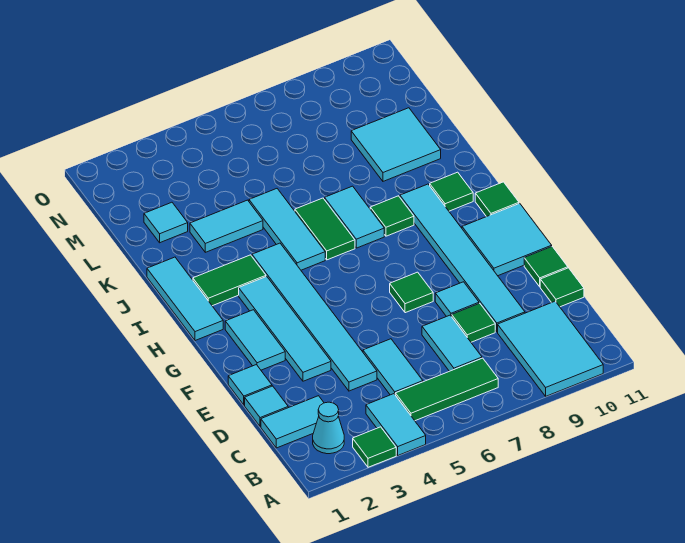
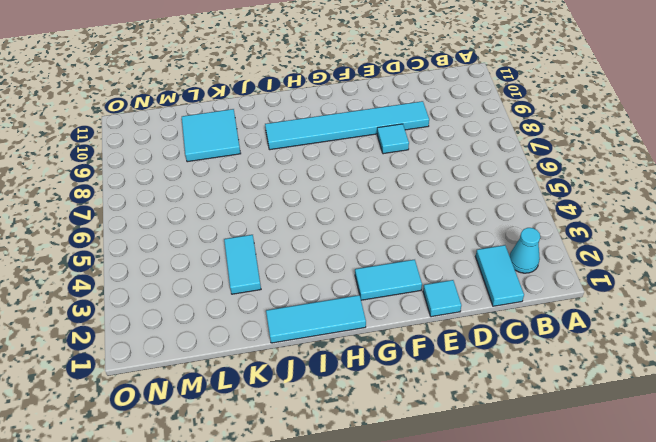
none -> green tile A3 level 1
none -> cyan tile A4:B4 level 1
none -> cyan tile A9:C10 level 1
none -> green tile B5:B7 level 1

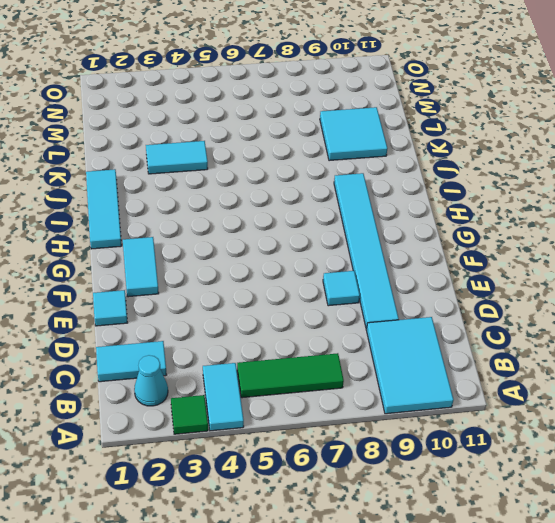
none -> cyan tile C5:D5 level 1
none -> cyan tile C7:D7 level 1
none -> cyan tile D1 level 1
none -> cyan tile D4:I4 level 1

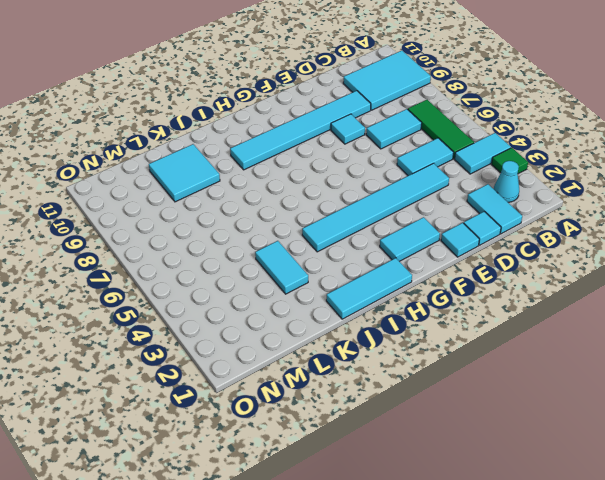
none -> green tile D8 level 1
none -> green tile D11 level 1
none -> cyan tile E3:H3 level 1
none -> green tile E11 level 1

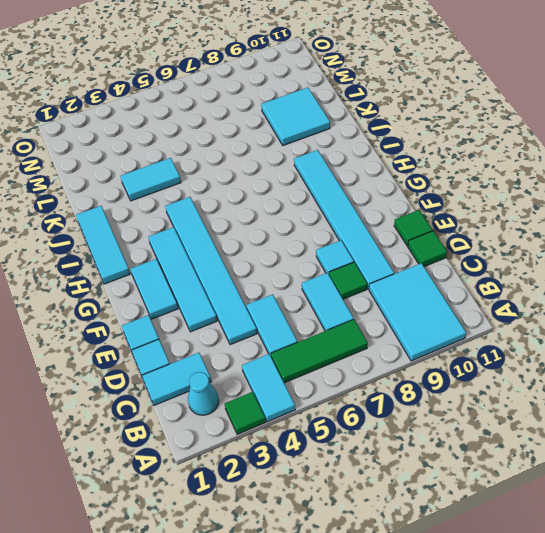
none -> green tile F7 level 1
none -> cyan tile F10:G11 level 1
none -> green tile H11 level 1
none -> green tile I2:I3 level 1

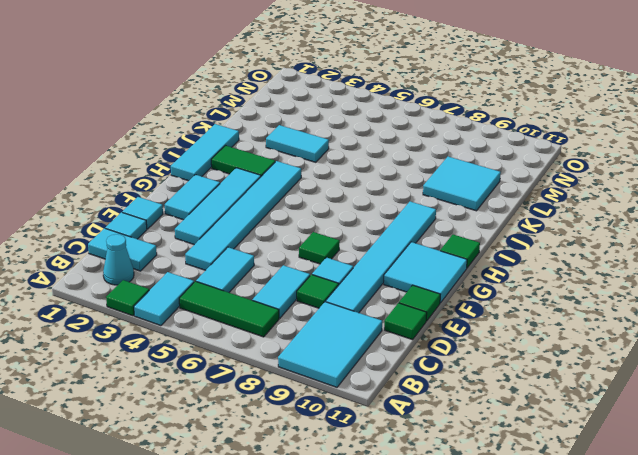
none -> cyan tile I5:K5 level 1
none -> green tile I6:J6 level 1
none -> cyan tile I7:J7 level 1
none -> green tile I8 level 1

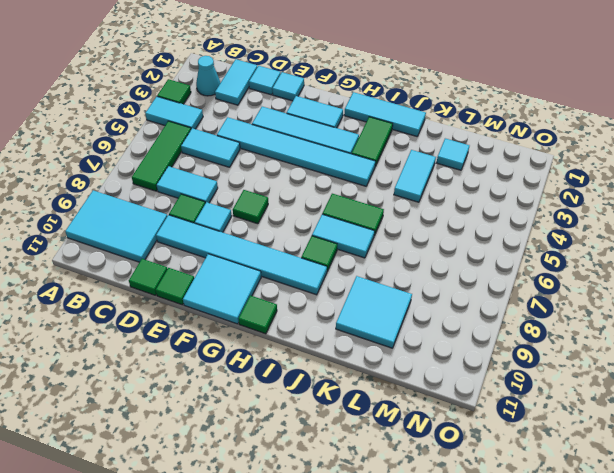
none -> cyan tile I5:K5 level 1
none -> green tile I10 level 1

